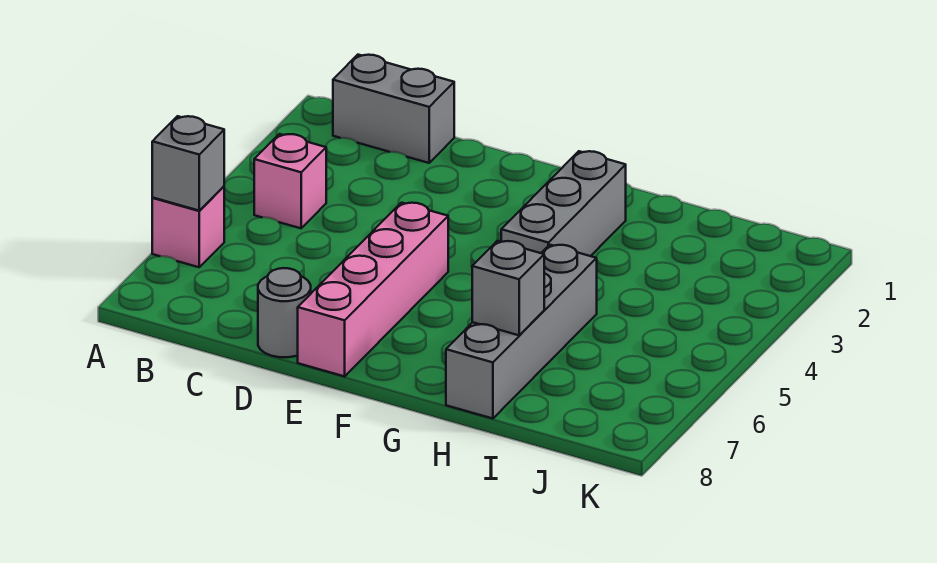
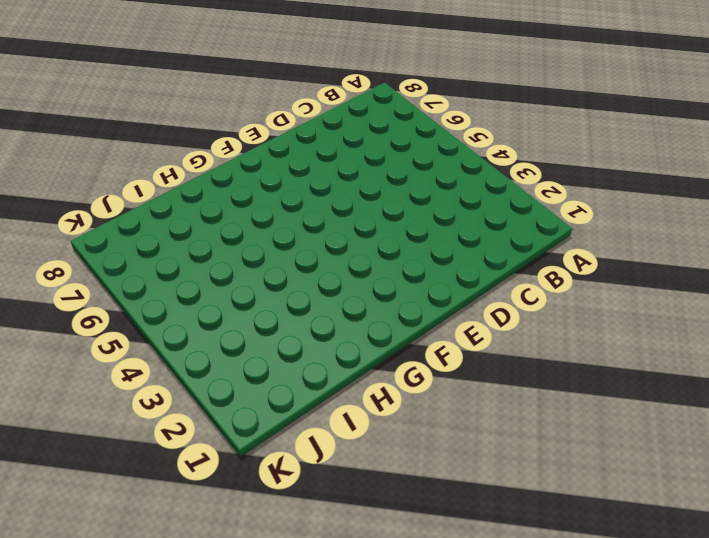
none -> pink brick A6 level 1
none -> grey brick B1:C1 level 1

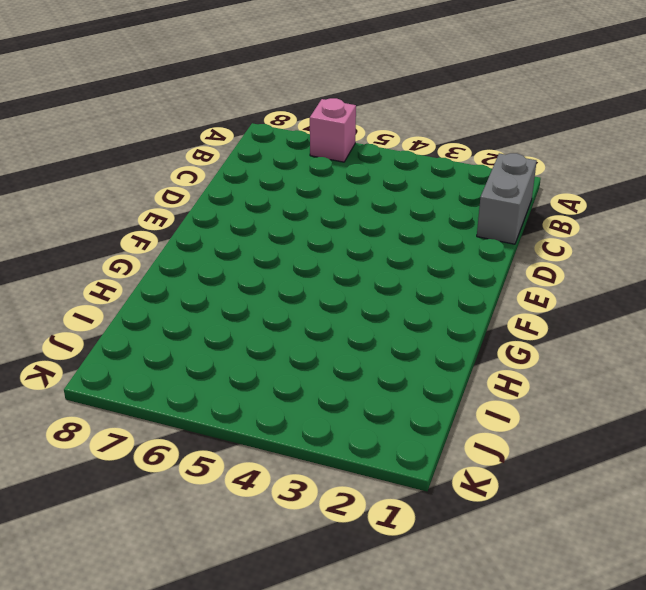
none -> pink brick B4 level 1
none -> grey round brick D8 level 1

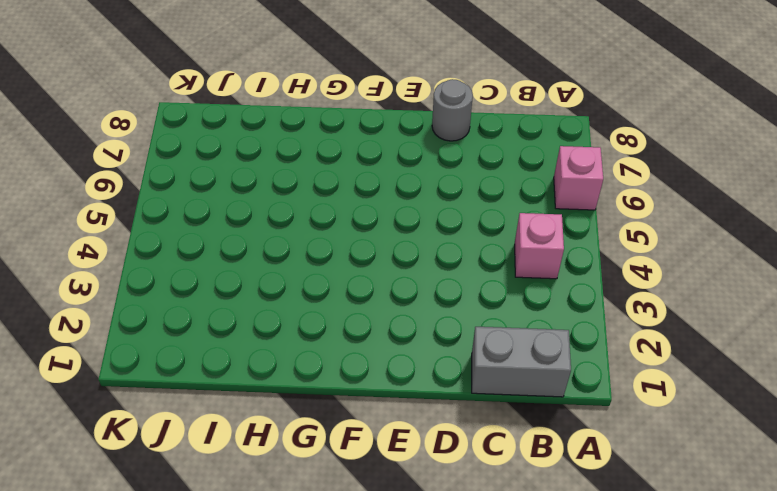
none -> pink brick E5:E8 level 1
none -> grey brick G2:G4 level 1

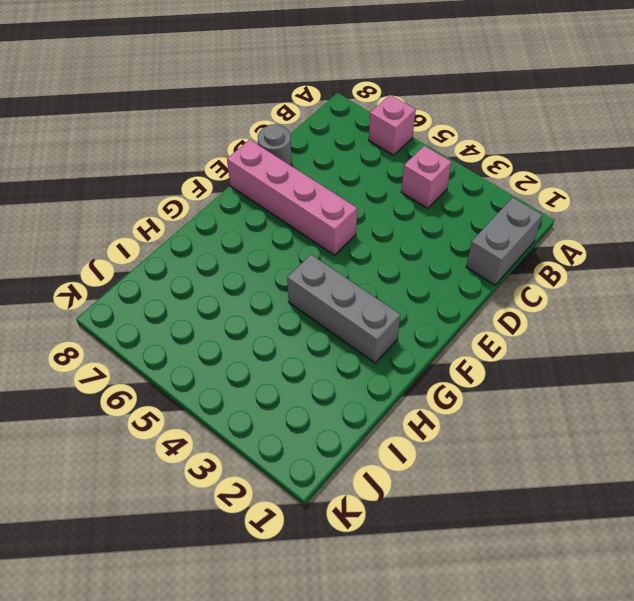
none -> grey brick H5:H8 level 1
none -> grey brick A6 level 2

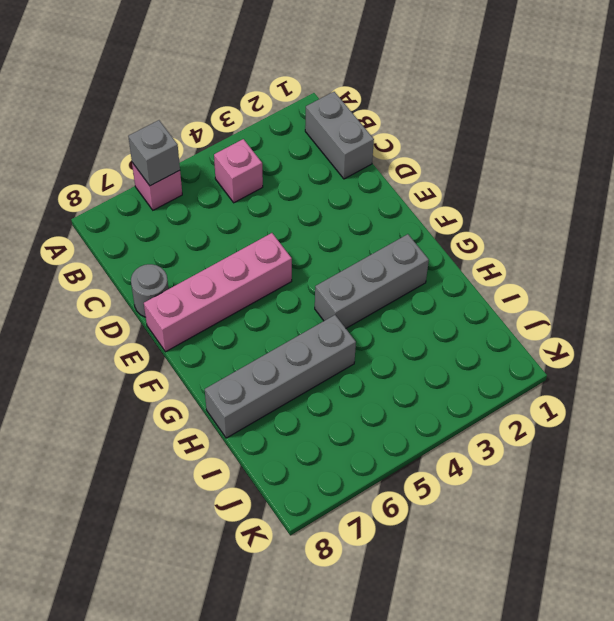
none -> grey brick H7 level 2

